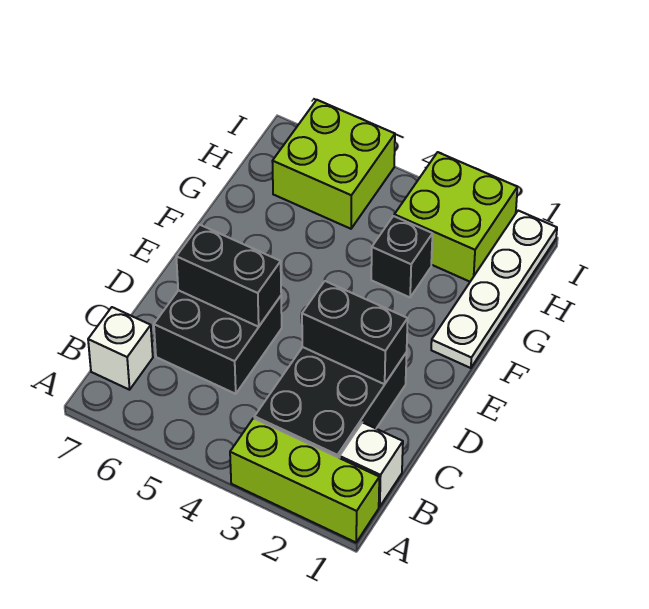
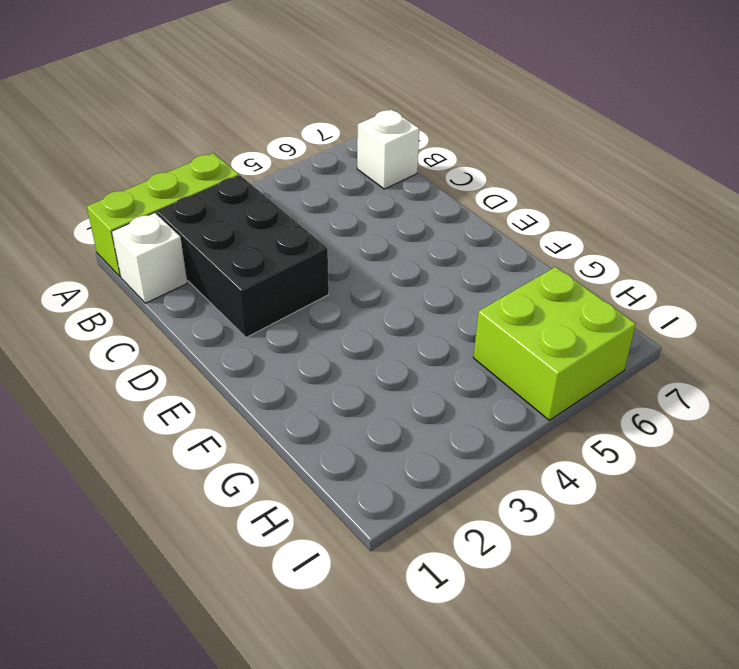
none -> black brick C5:D6 level 1
none -> white plate F1:I1 level 1

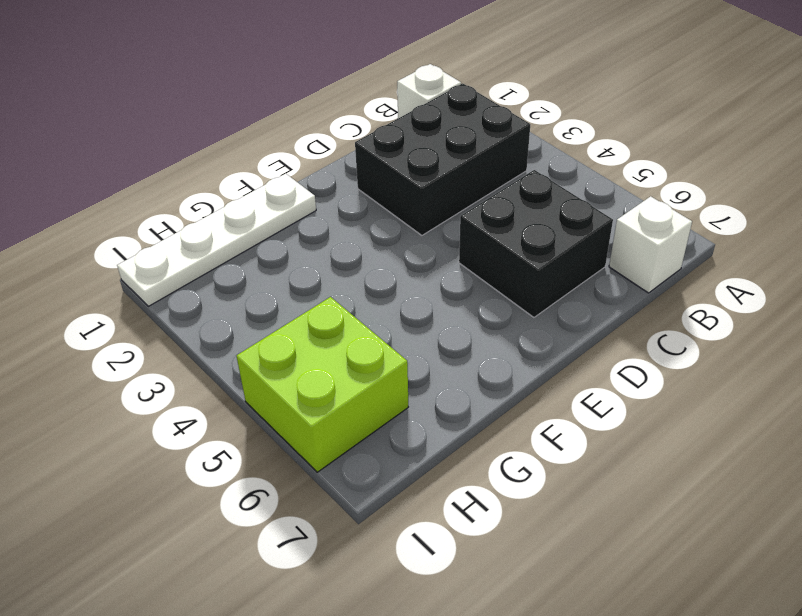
none -> lime brick A1:A3 level 1
none -> black brick G3 level 1

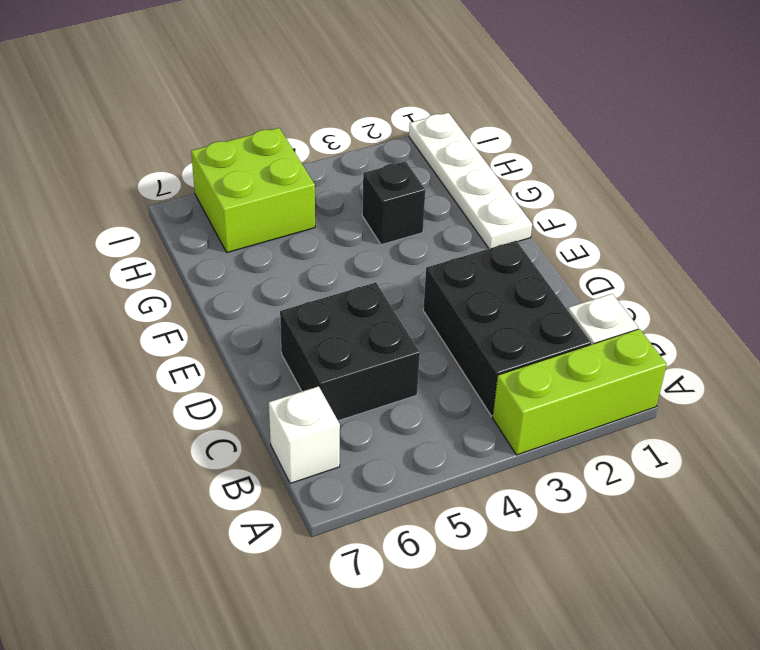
none -> lime brick H2:I3 level 1
none -> black brick D2:D3 level 2

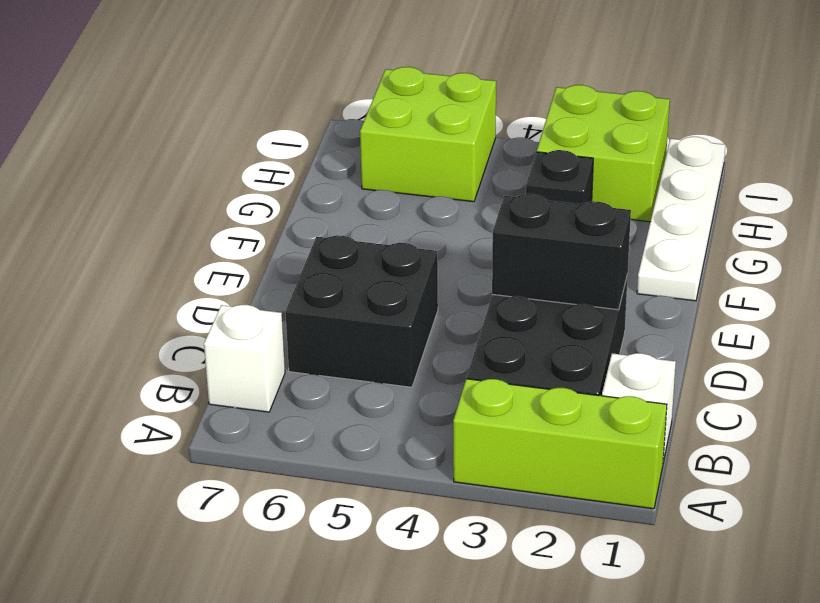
none -> black brick D5:D6 level 2

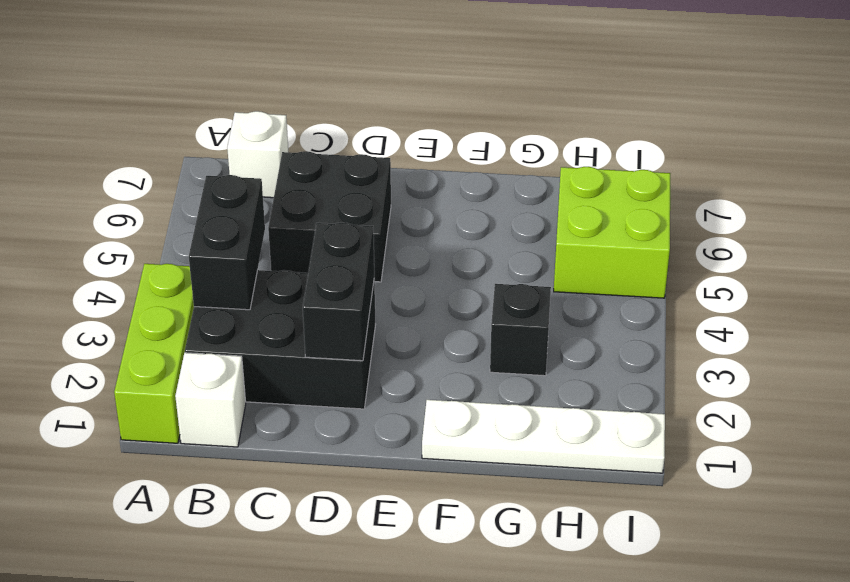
black brick B3:B4 level 2 -> black brick D5:D6 level 2
none -> lime brick H2:I3 level 1

